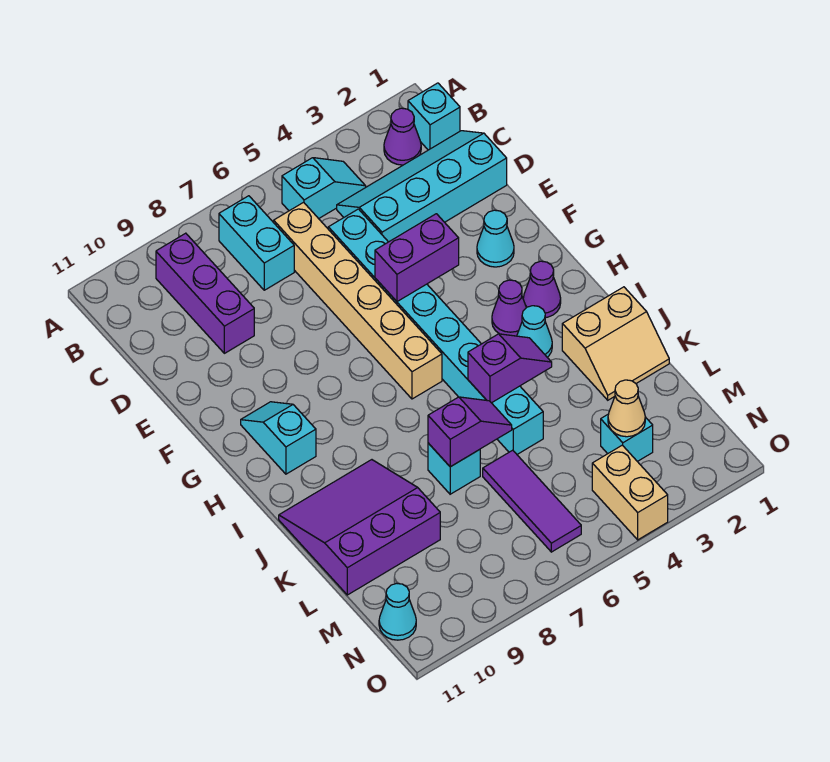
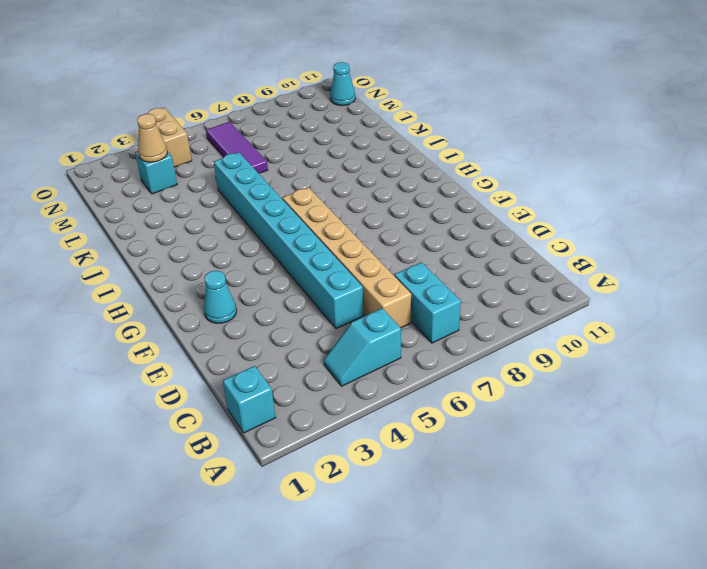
none -> purple cone B2 level 1
none -> purple brick B9:D9 level 1
none -> cyan slope C1:D4 level 1 top D

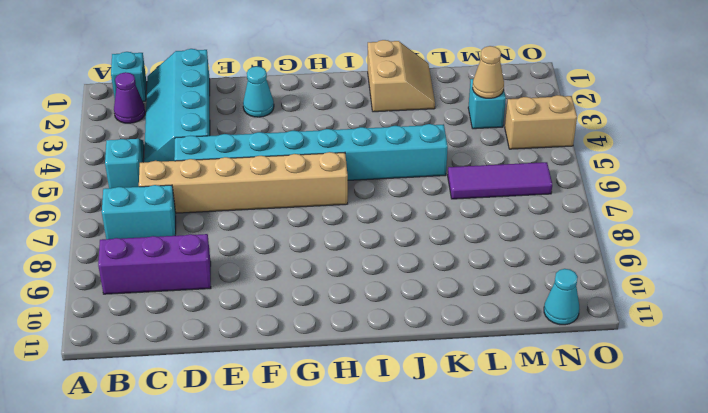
none -> cyan slope G10:H10 level 1 top H
none -> purple cone H2 level 1
none -> purple cone H3 level 1

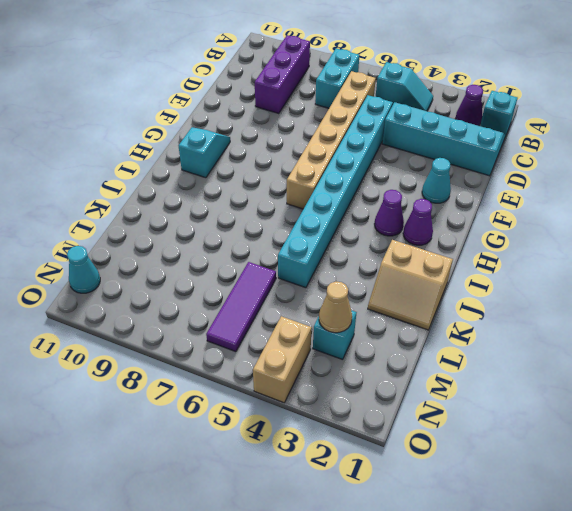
none -> cyan cone I3 level 1
none -> purple slope J9:L11 level 1 top L
none -> cyan brick K7 level 1

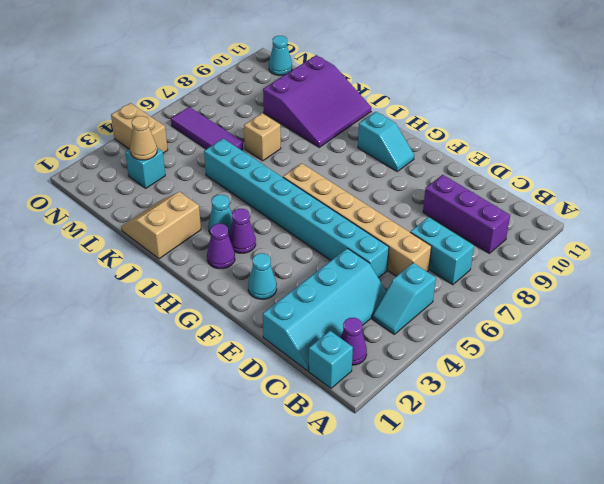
tan brick K7 level 1 -> cyan brick K7 level 1
none -> purple brick F4:F5 level 2
none -> purple slope J4:J5 level 2 top 5
none -> purple slope K6:K7 level 2 top 7

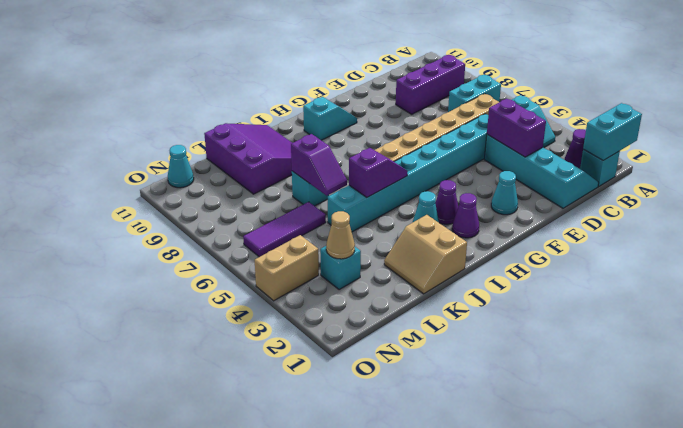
cyan brick A1:B1 level 2 -> none
purple brick D3:D4 level 2 -> purple brick F4:F5 level 2
purple slope I5:J5 level 2 top J -> purple slope J4:J5 level 2 top 5

